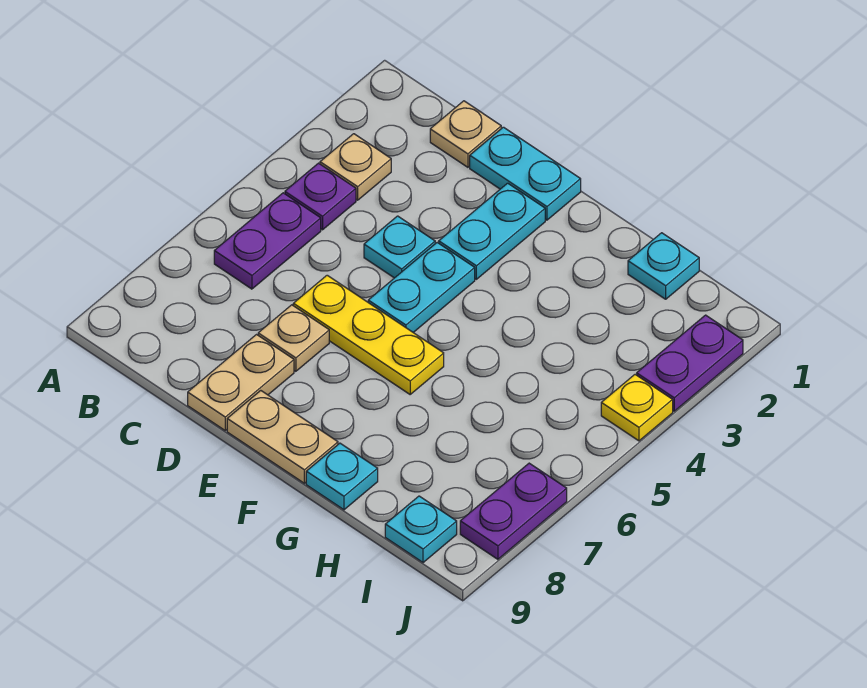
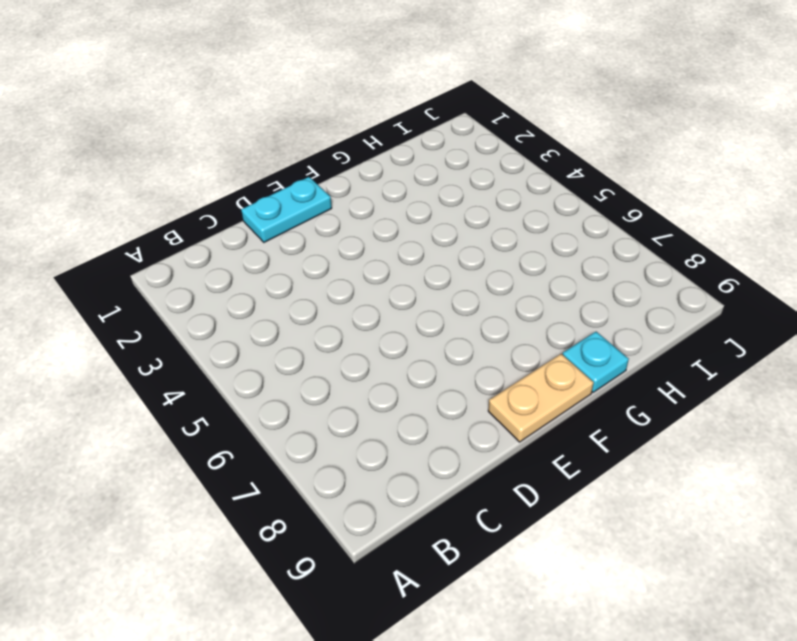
none -> tan plate B3 level 1
none -> purple plate B4 level 1
none -> purple plate B5:B6 level 1

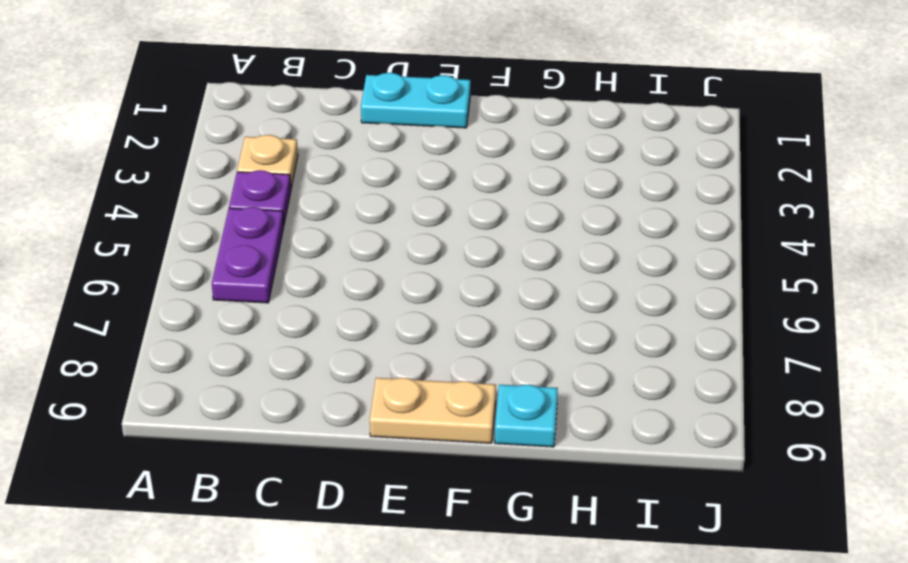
none -> tan plate C1 level 1
none -> cyan plate D4 level 1
none -> yellow plate D6:F6 level 1

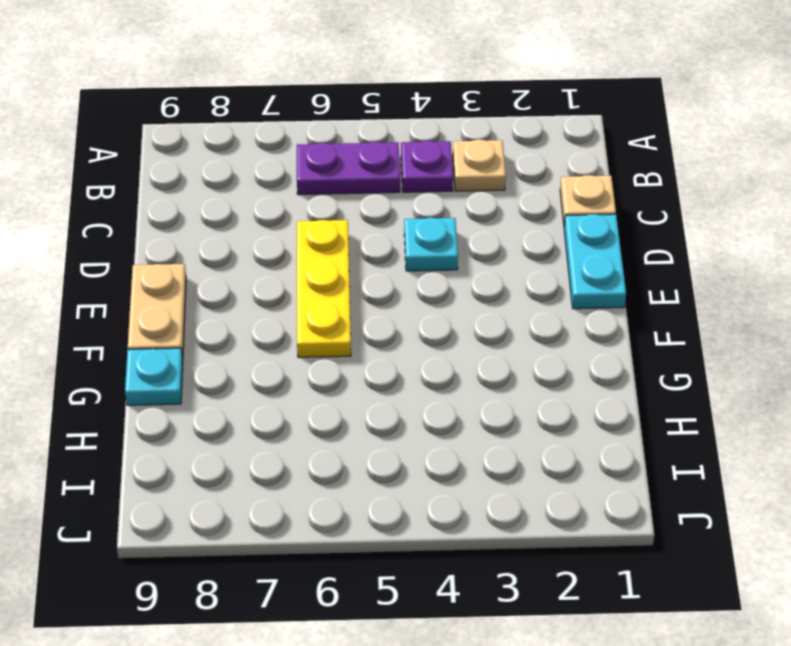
none -> tan plate D7 level 1
none -> tan plate D8:D9 level 1
none -> cyan plate E2:E3 level 1

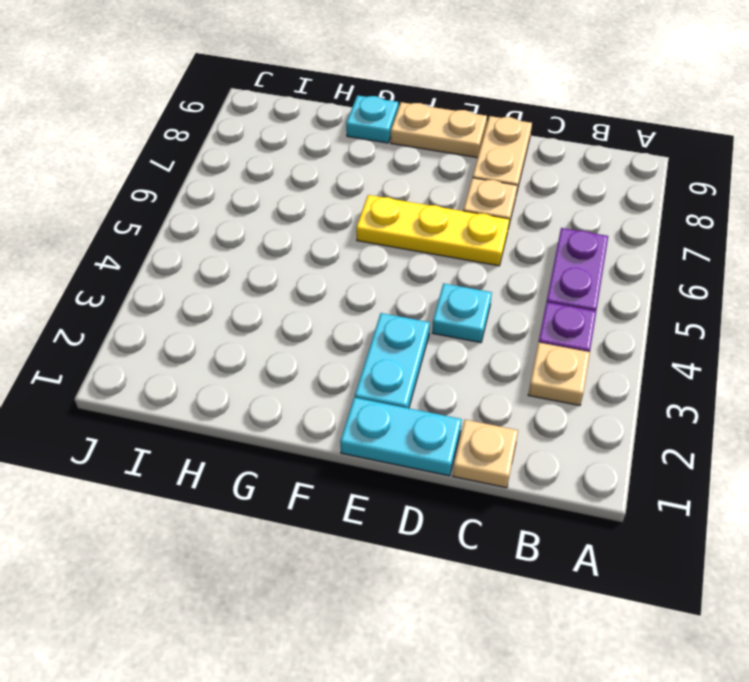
none -> cyan plate E4:E5 level 1
none -> cyan plate H1 level 1
none -> cyan plate I9 level 1

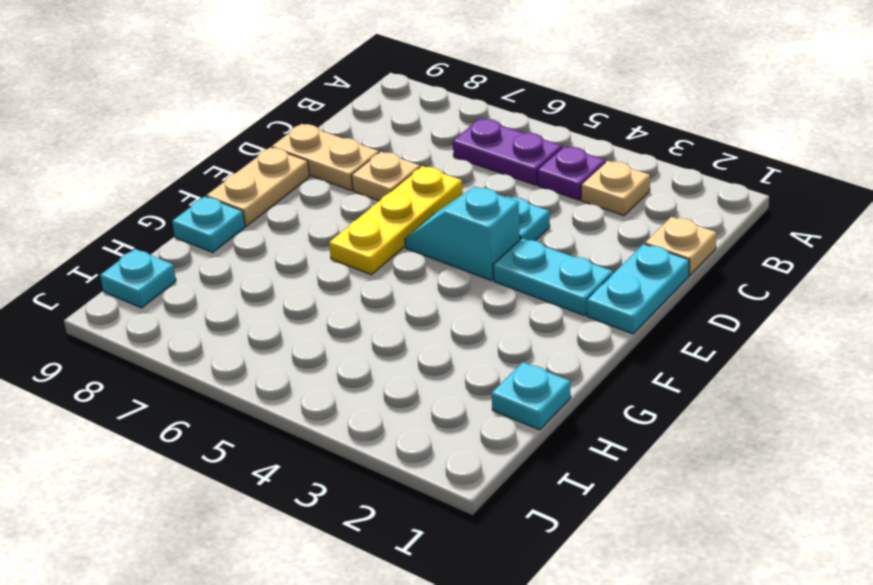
cyan slope E4:E5 level 1 top 4 -> cyan plate E4:E5 level 1
none -> purple plate J2:J3 level 1
none -> yellow plate J4 level 1
none -> purple plate J7:J8 level 1

